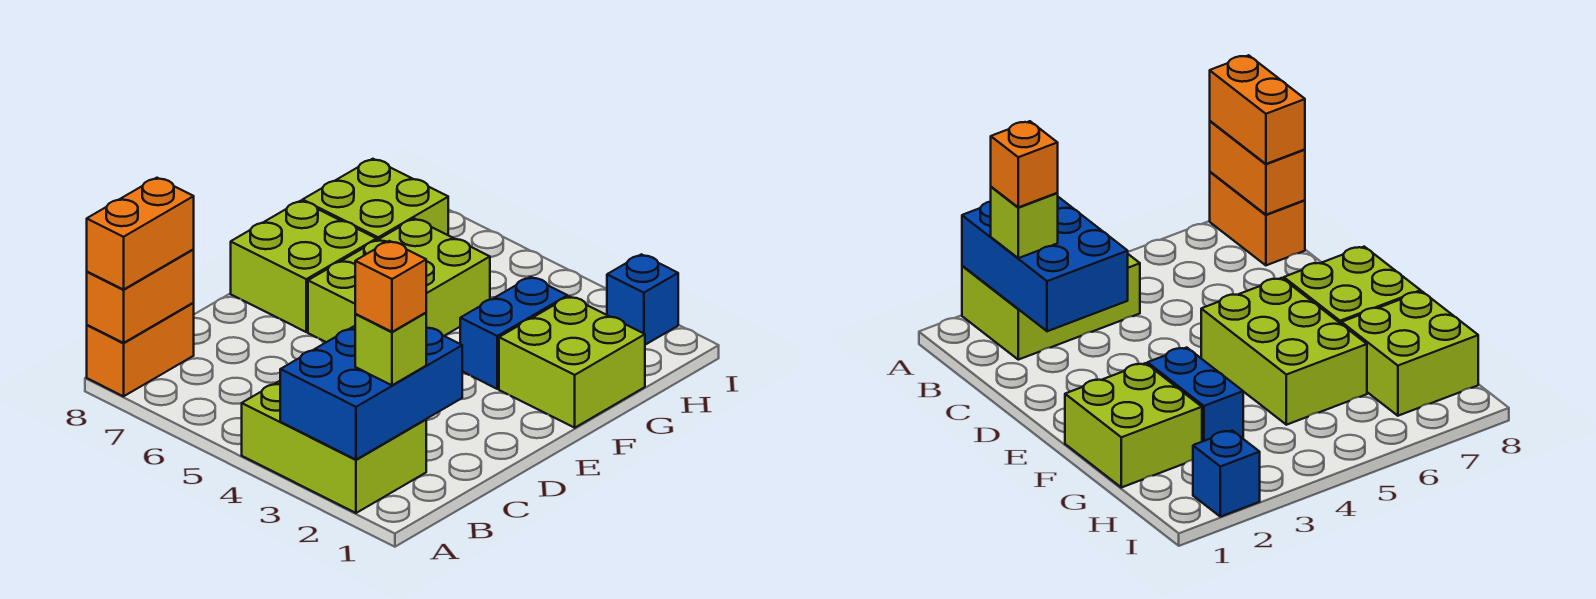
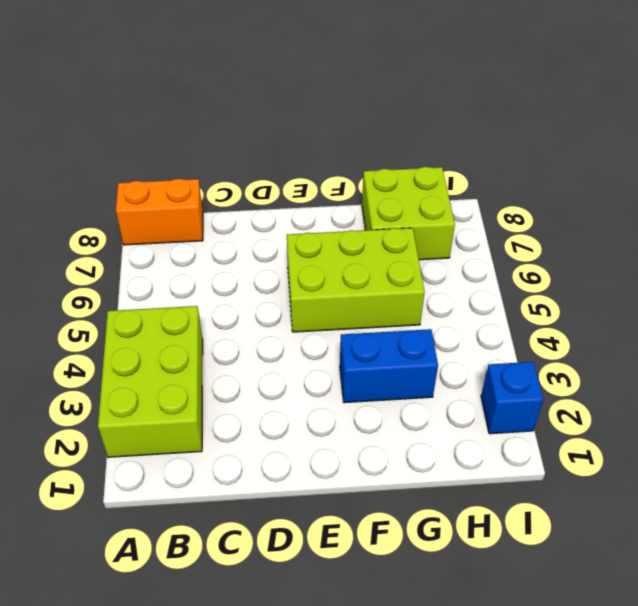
none -> lime brick E7:F8 level 1
none -> lime brick F1:G2 level 1
none -> blue brick A2:C3 level 2

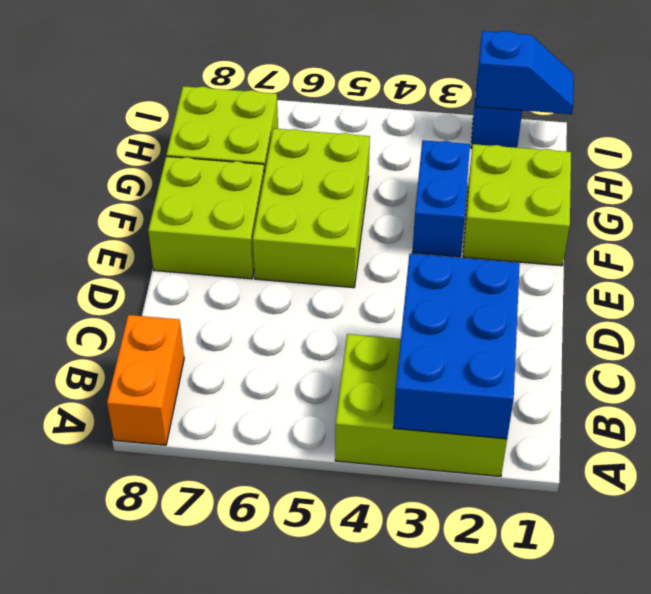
blue slope I1:I2 level 2 top 2 -> none
none -> orange brick A8:B8 level 2
none -> orange brick A8:B8 level 3
none -> lime brick B2 level 3

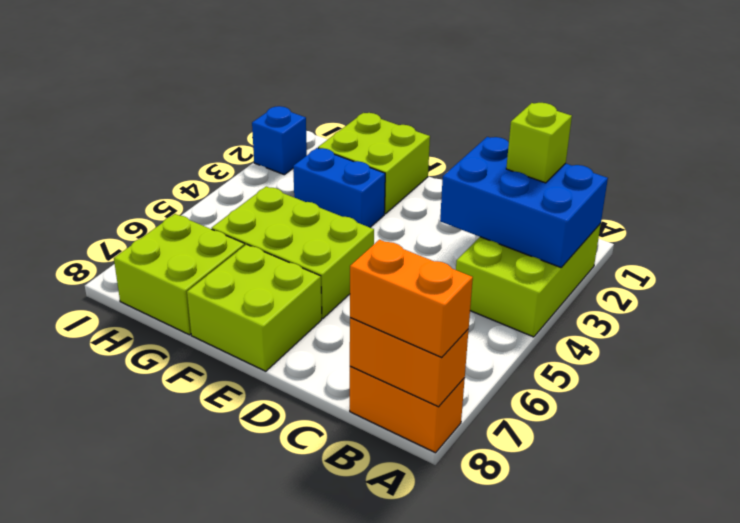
none -> orange brick B2 level 4

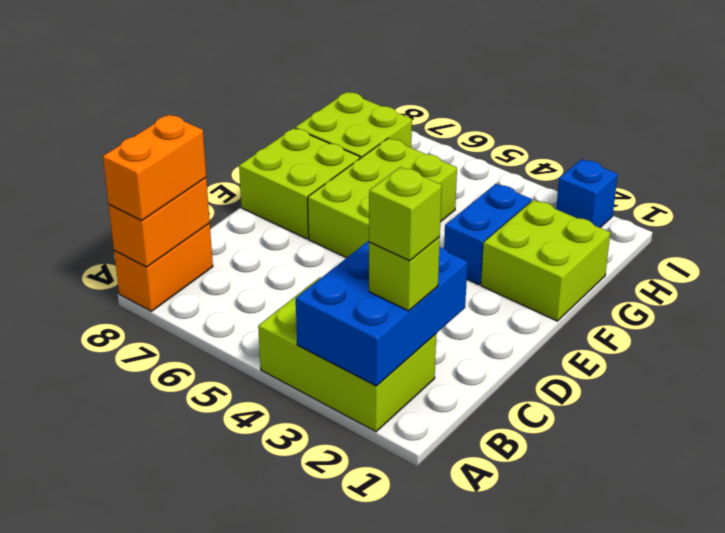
lime brick B2 level 4 -> orange brick B2 level 4

